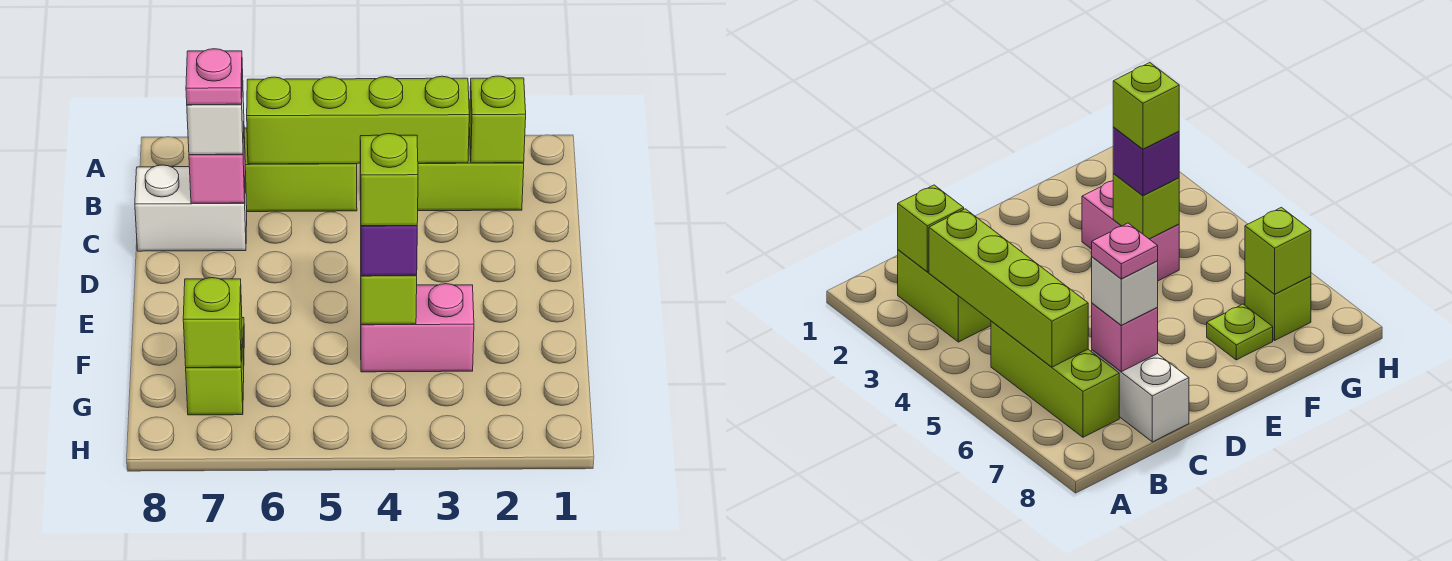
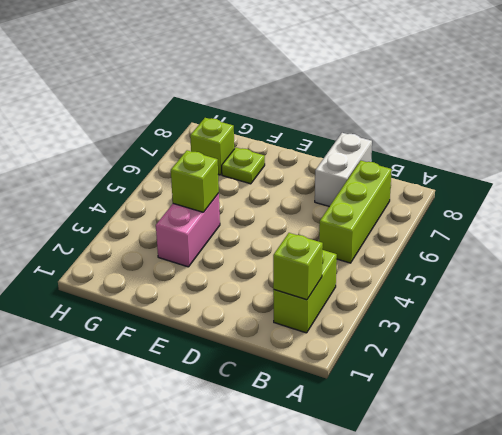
none -> lime brick B3:B6 level 2
none -> pink brick C7 level 2
none -> lime brick G7 level 2

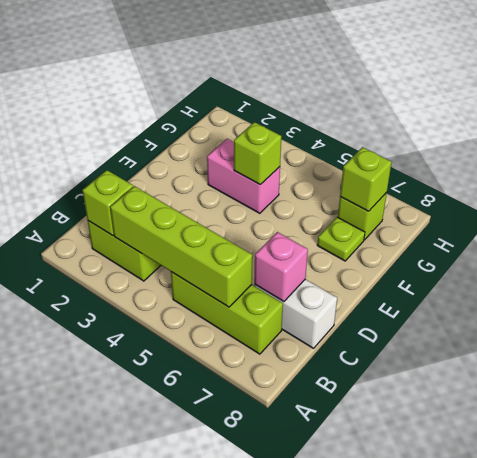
none -> white brick C7 level 3
none -> purple brick F4 level 3
none -> pink plate C7 level 4

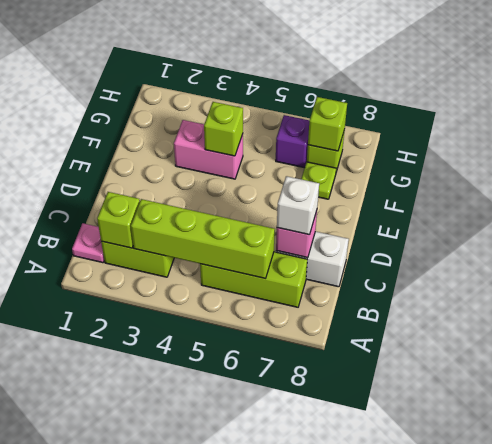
pink plate B1 level 1 -> pink plate C7 level 4
purple brick G6 level 1 -> purple brick F4 level 3
none -> lime brick F4 level 4

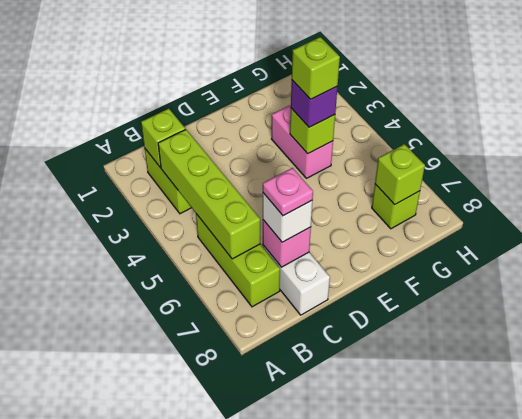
none -> lime plate F7 level 1

